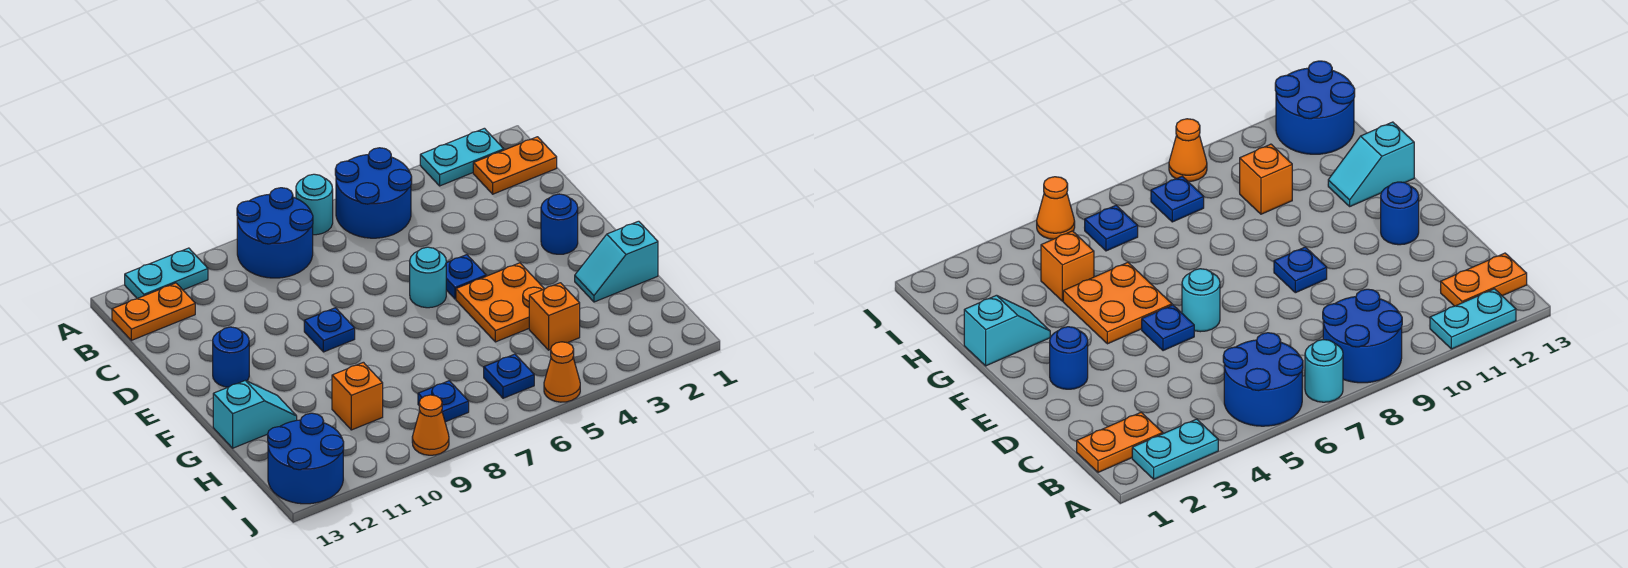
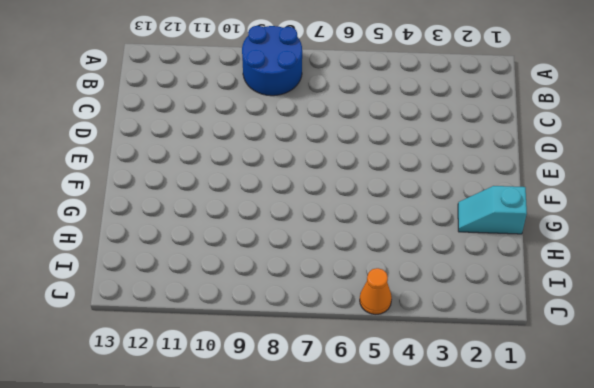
none -> cyan plate A2:A3 level 1
none -> blue round brick A5:B6 level 1
none -> cyan round brick A7 level 1

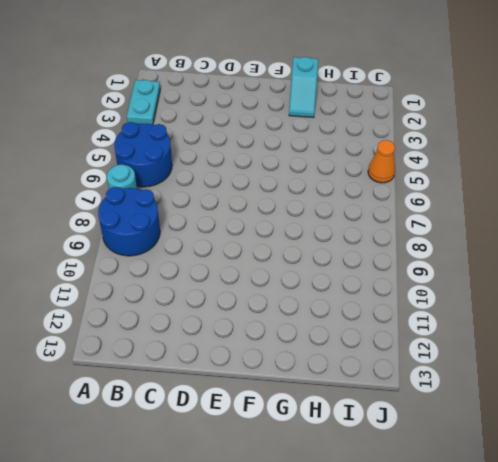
none -> cyan plate A11:A12 level 1
none -> orange plate B1:B2 level 1
none -> orange plate B12:B13 level 1

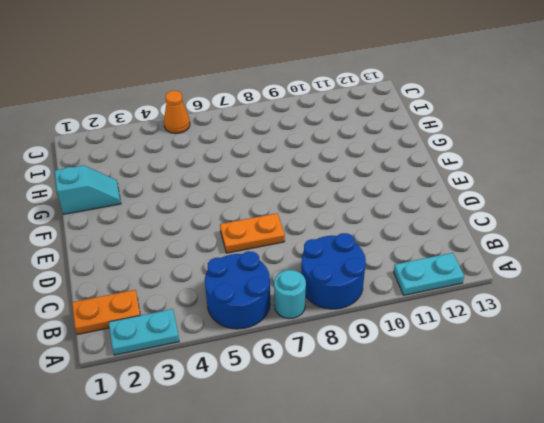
orange plate D6:D7 level 1 -> orange plate B12:B13 level 1
none -> blue round brick E2 level 1
none -> blue plate E5 level 1
none -> cyan round brick E6 level 1

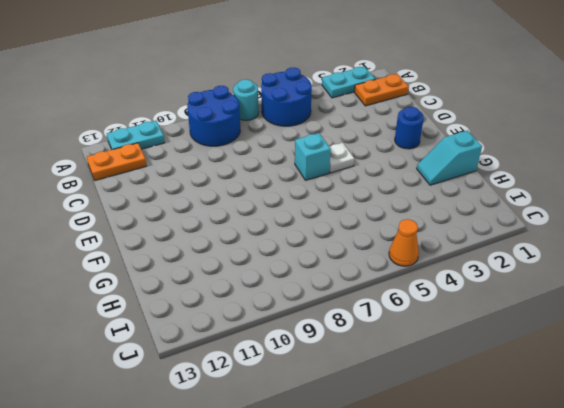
white plate E5 level 1 -> blue plate E5 level 1
cyan brick E6 level 1 -> cyan round brick E6 level 1
none -> blue plate E9 level 1
none -> blue round brick E12 level 1
none -> orange plate F4:G5 level 1

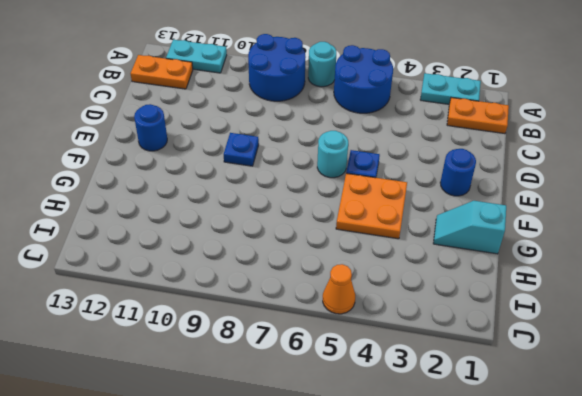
none -> cyan slope G12:G13 level 1 top 13
none -> orange brick H4 level 1
none -> orange brick H10 level 1

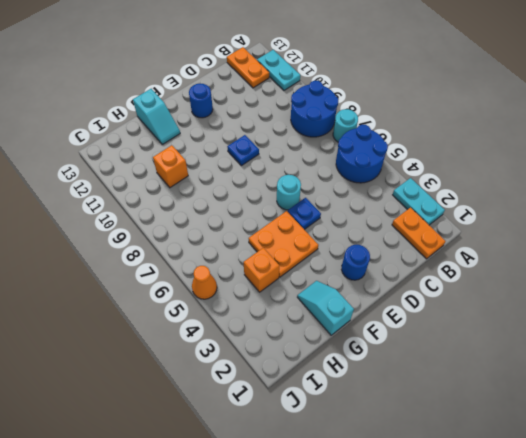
none -> blue plate I6 level 1
none -> blue plate I8 level 1
none -> blue round brick I12:J13 level 1

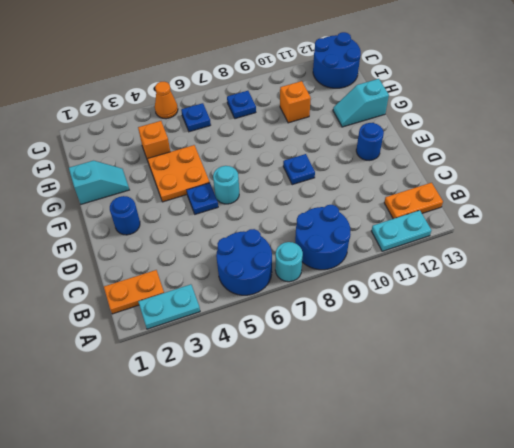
none -> orange cone J9 level 1

